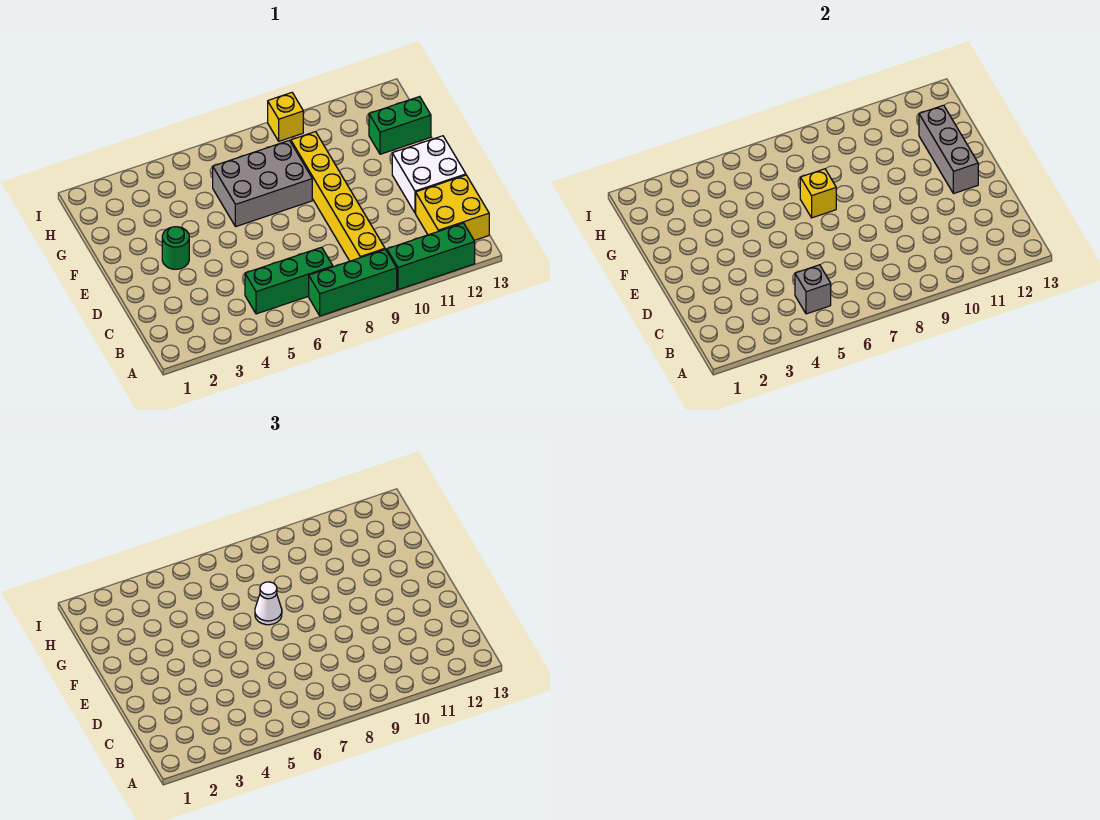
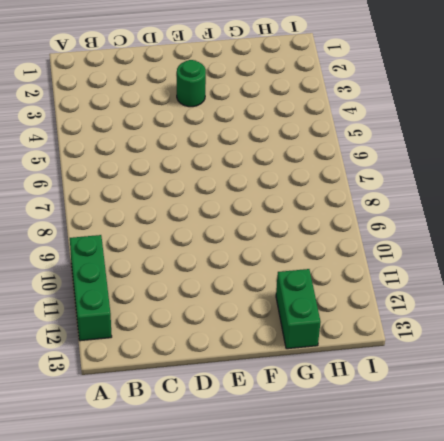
none -> green brick A7:A9 level 1
none -> green brick B5:B7 level 1
none -> yellow brick B9:G9 level 1

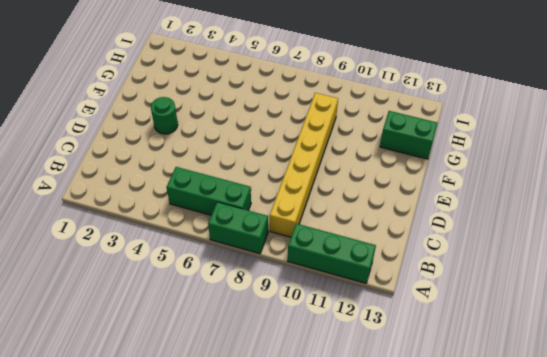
green brick A7:A8 level 1 -> green brick A7:A9 level 1
none -> yellow brick B12:C13 level 1
none -> white brick D12:E13 level 1
none -> grey brick F6:G8 level 1

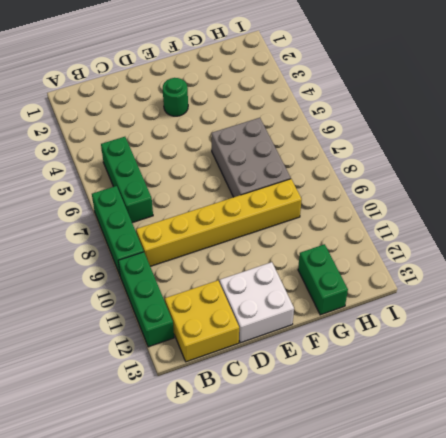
none -> yellow brick I9 level 1
none -> grey brick B5 level 2
none -> grey brick E12:G12 level 2

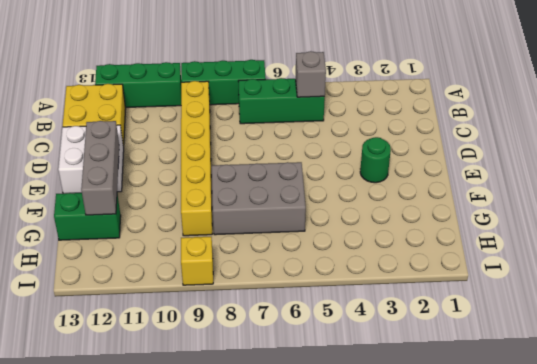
none -> yellow brick F7 level 2
none -> white cone F7 level 3

